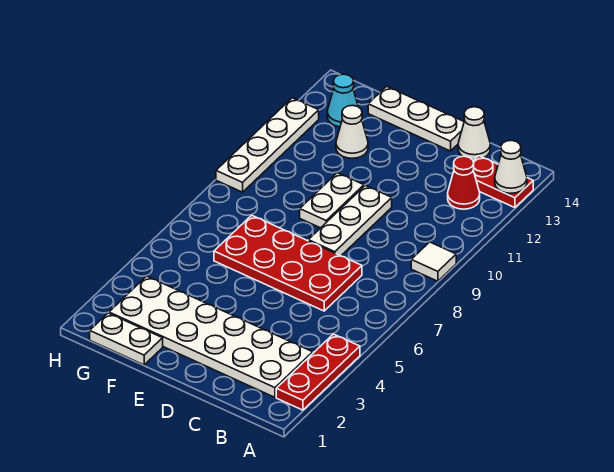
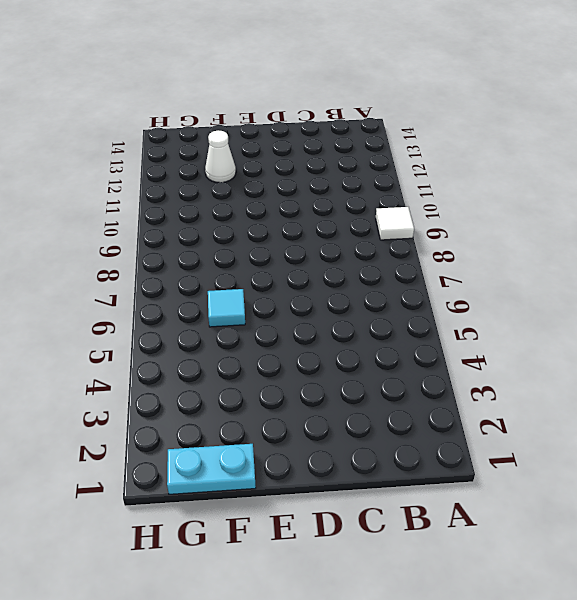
cyan plate F1:G1 level 1 -> white plate F1:G1 level 1
cyan tile F6 level 1 -> red plate C6:F7 level 1
none -> red plate A2:A4 level 1
none -> red plate A13:B13 level 1
none -> white plate B2:G3 level 1

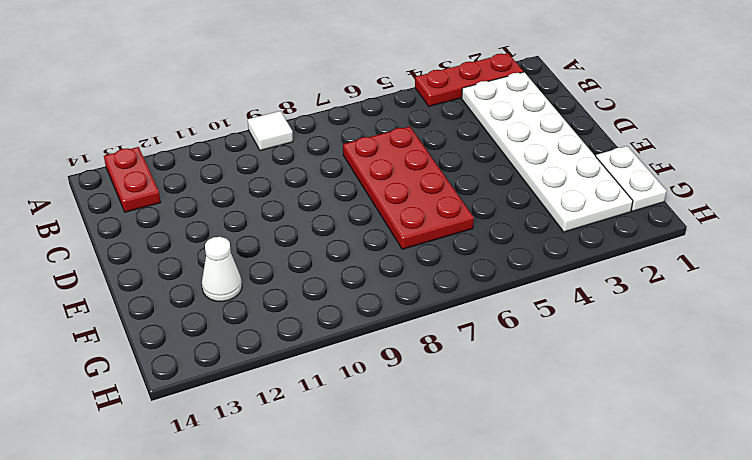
none -> red cone B12 level 1
none -> white cone C14 level 1
none -> white plate D8:D10 level 1

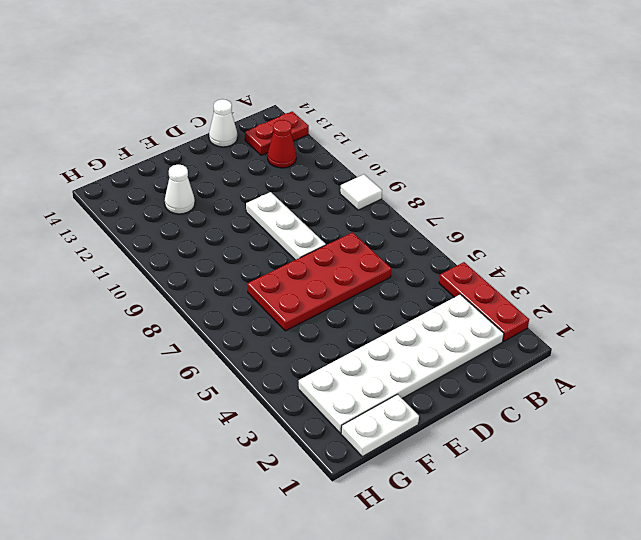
none -> white plate D14:F14 level 1
none -> white plate E9:E10 level 1
none -> cyan cone G13 level 1

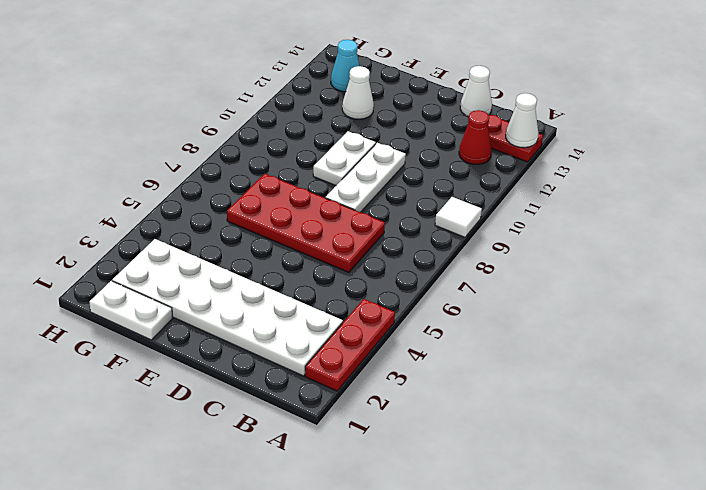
none -> white plate D14:F14 level 1
none -> white plate H9:H12 level 1

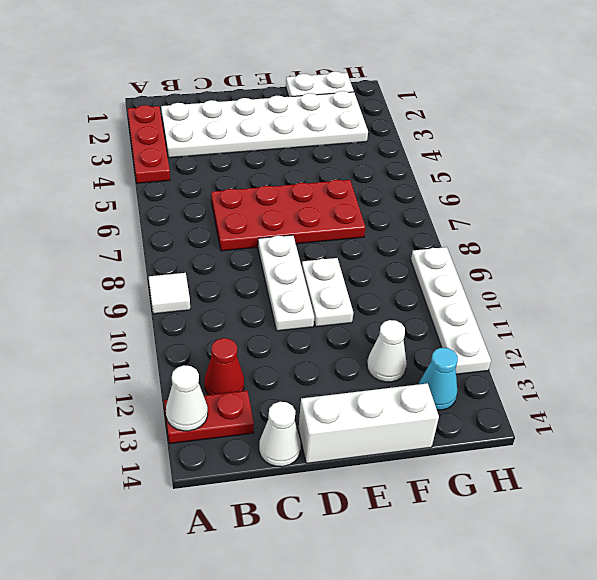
white brick D14:F14 level 1 -> white plate D14:F14 level 1

